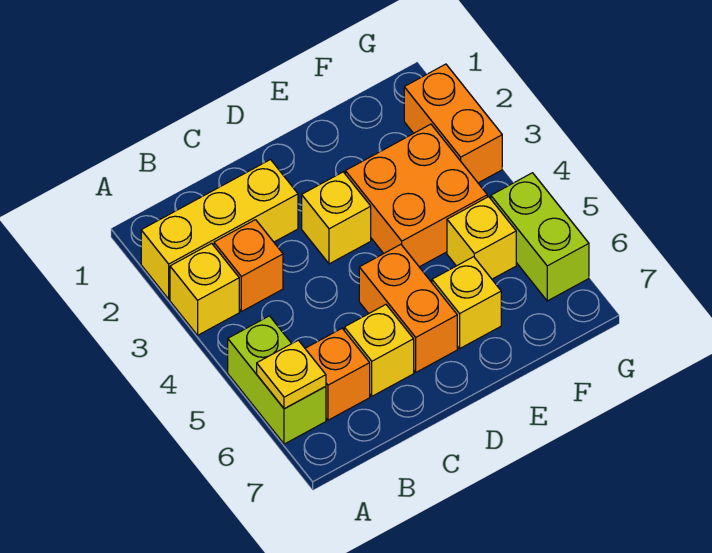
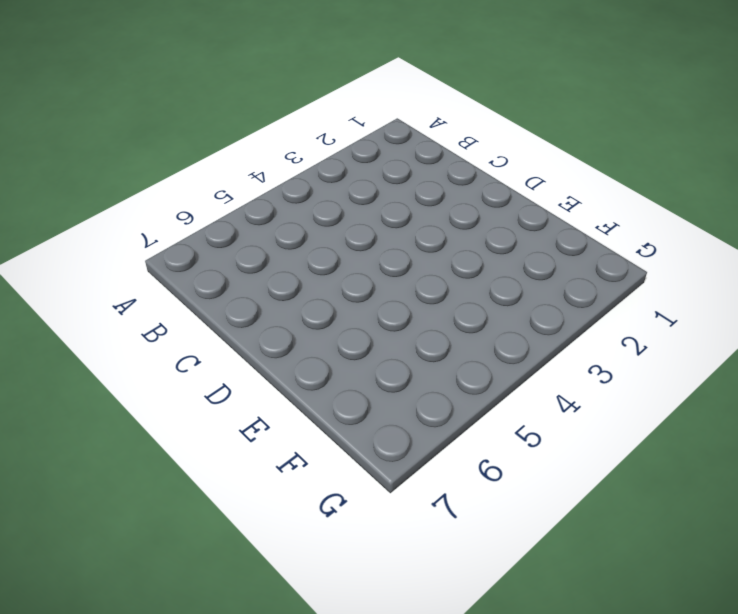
none -> yellow brick A2:C2 level 1
none -> yellow brick A3 level 1
none -> lime brick A5:A6 level 1

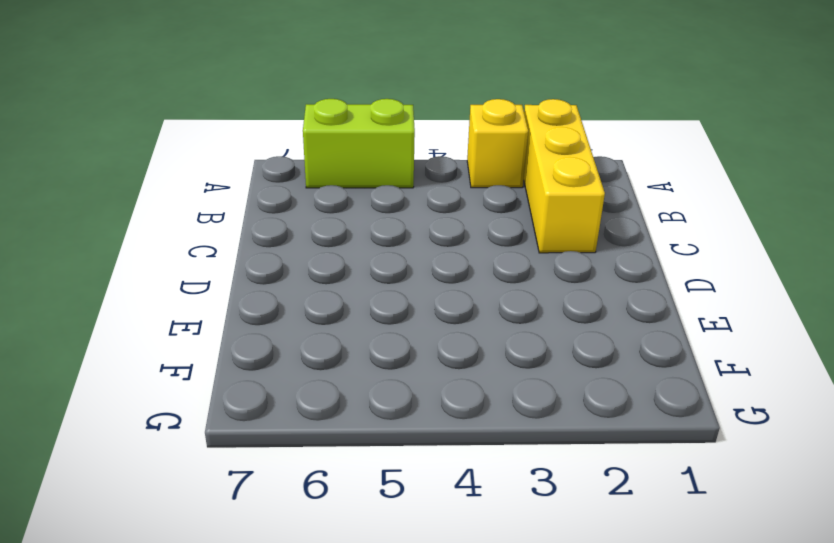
none -> orange brick B3 level 1
none -> orange brick B6 level 1
none -> yellow brick C6 level 1

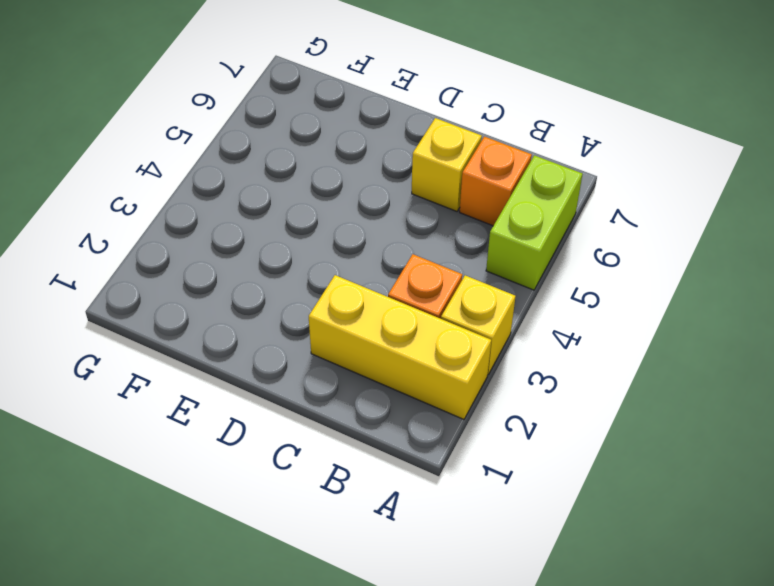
none -> yellow brick D3 level 1
none -> orange brick D5:D6 level 1
none -> orange brick E3:F4 level 1

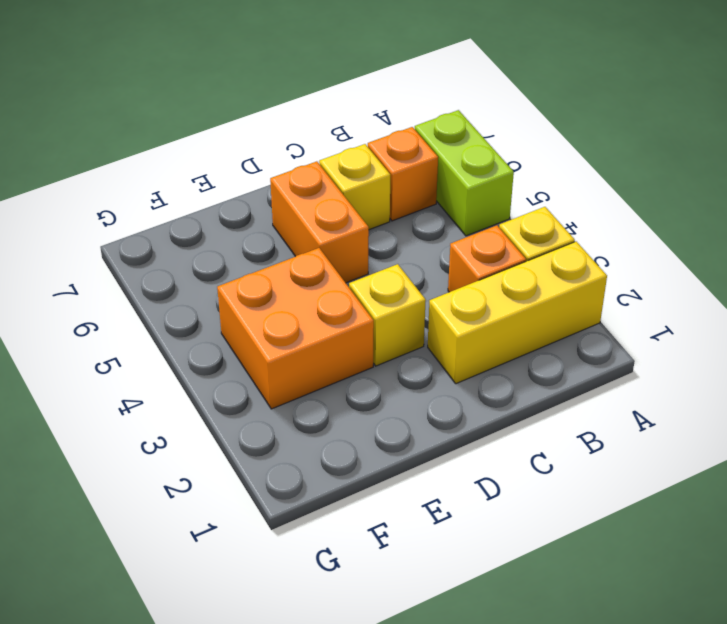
none -> yellow brick E6 level 1
none -> yellow brick F5 level 1
none -> orange brick G2:G3 level 1

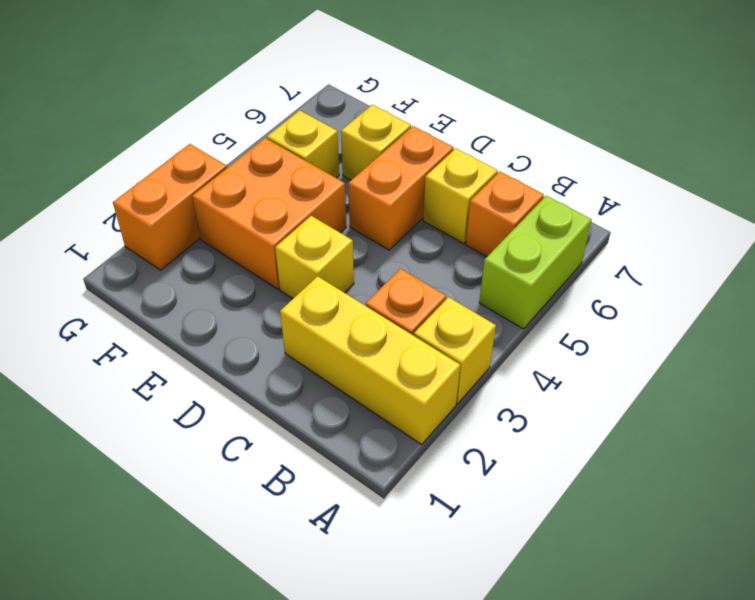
none -> lime brick G5:G6 level 1
none -> yellow plate A6 level 2

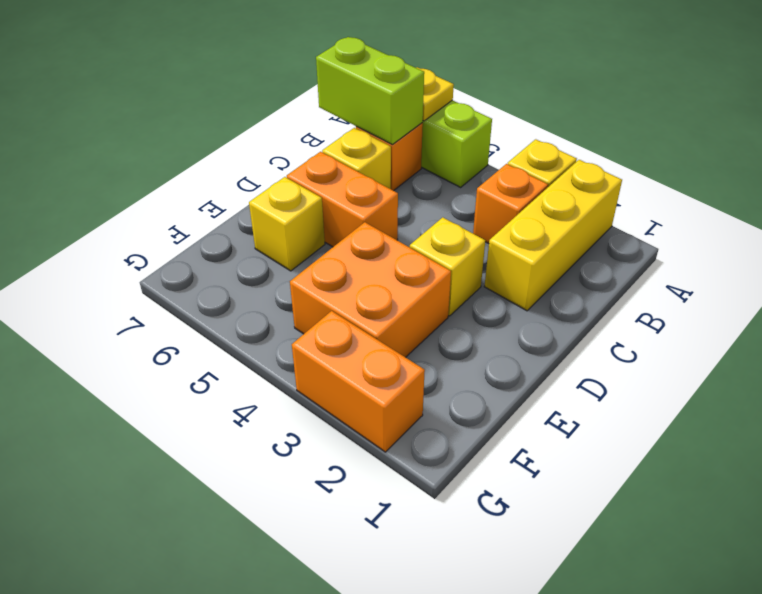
lime brick B6:B7 level 2 -> lime brick G5:G6 level 1
none -> yellow brick F5 level 1

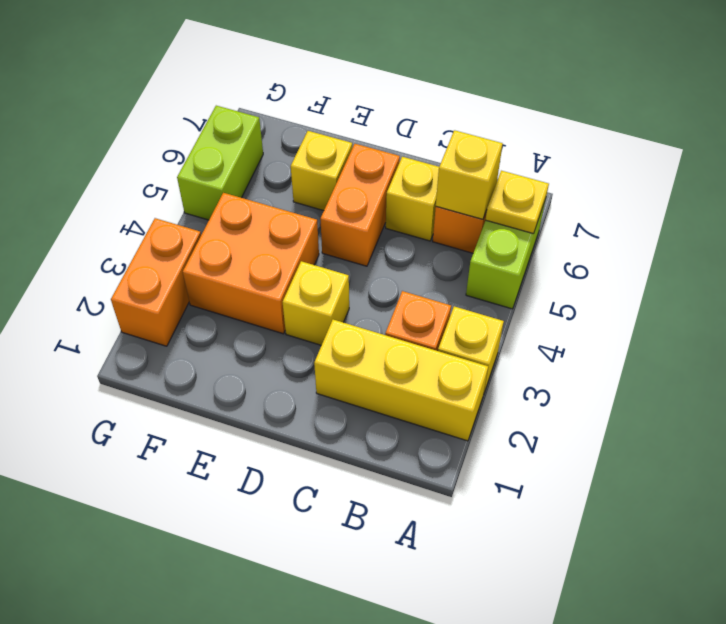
yellow brick B6 level 2 -> yellow brick F5 level 1

